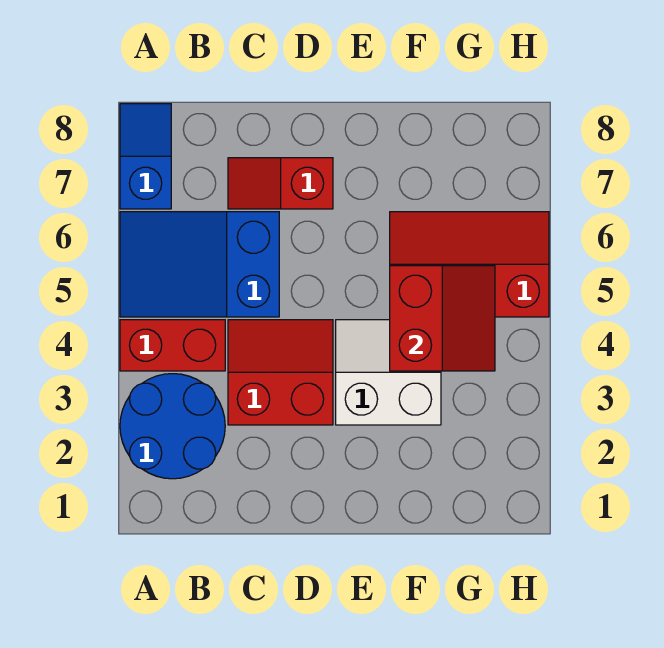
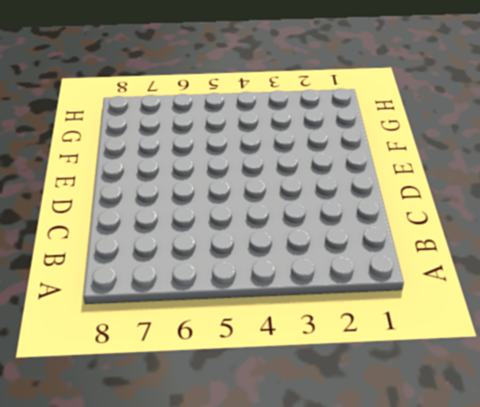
none -> blue round brick A2:B3 level 1
none -> red brick A4:B4 level 1

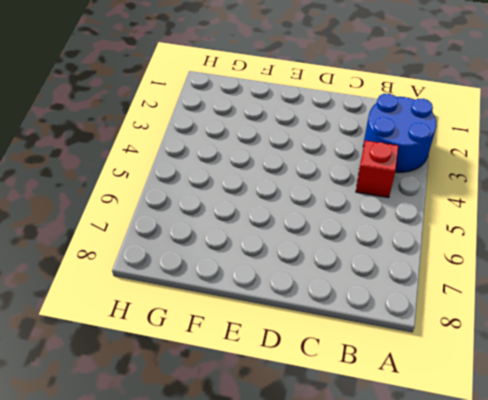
red brick B4 level 1 -> red brick A4:B4 level 1
none -> blue slope A5:C6 level 1 top C
none -> blue slope A7:A8 level 1 top 7

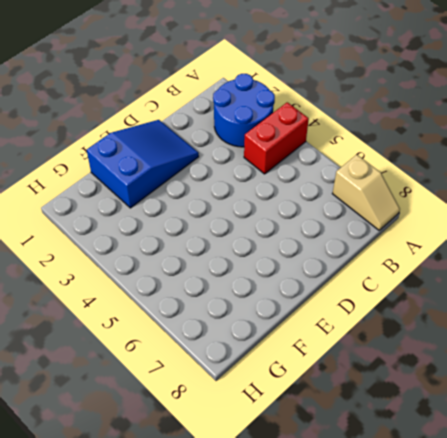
tan slope A7:A8 level 1 top 7 -> blue slope A7:A8 level 1 top 7
blue slope D1:F2 level 1 top F -> blue slope A5:C6 level 1 top C
none -> red slope C3:D4 level 1 top 3
none -> red slope C7:D7 level 1 top D

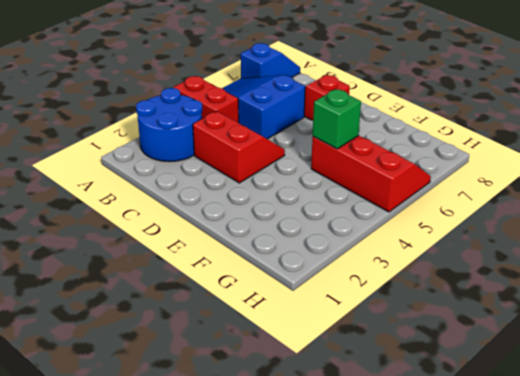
green brick F5 level 2 -> red slope F4:G5 level 2 top F
none -> white slope E3:F4 level 1 top 3

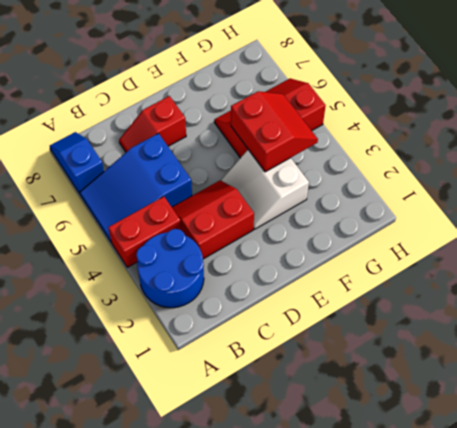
white slope E3:F4 level 1 top F -> white slope E3:F4 level 1 top 3

